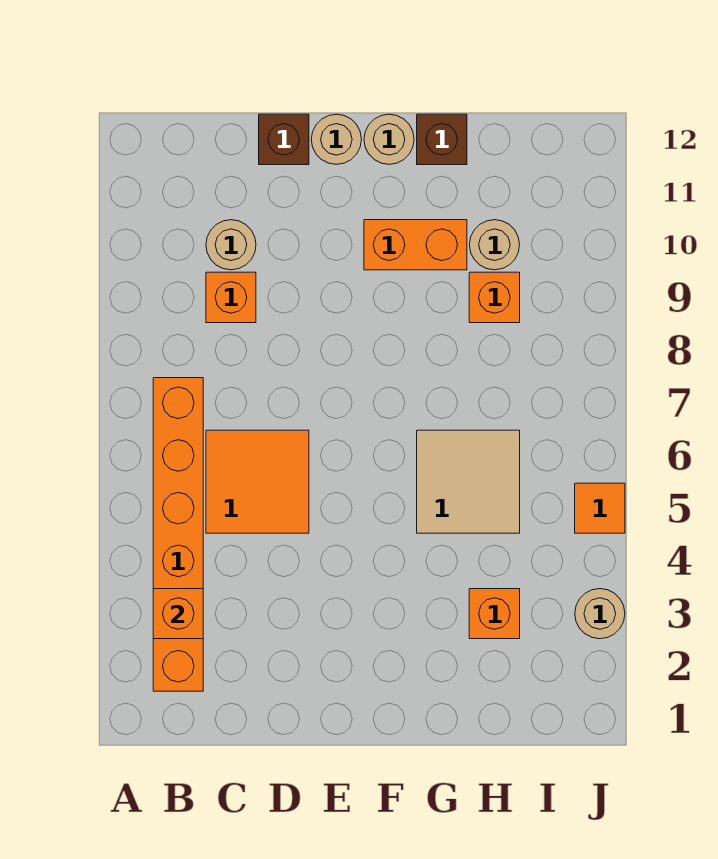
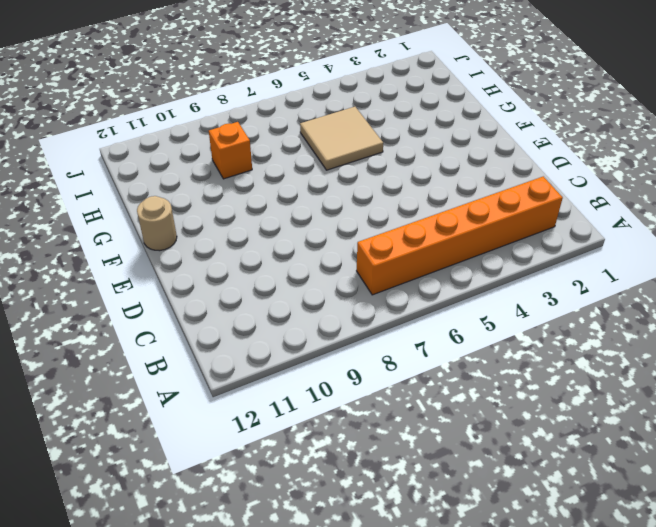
none -> orange tile C5:D6 level 1
none -> orange brick C9 level 1
none -> tan round brick C10 level 1

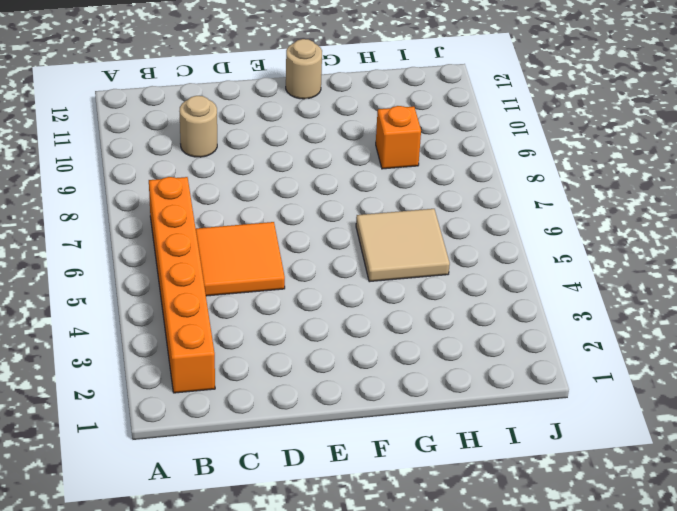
none -> orange brick C9 level 1
none -> brown brick D12 level 1
none -> tan round brick E12 level 1

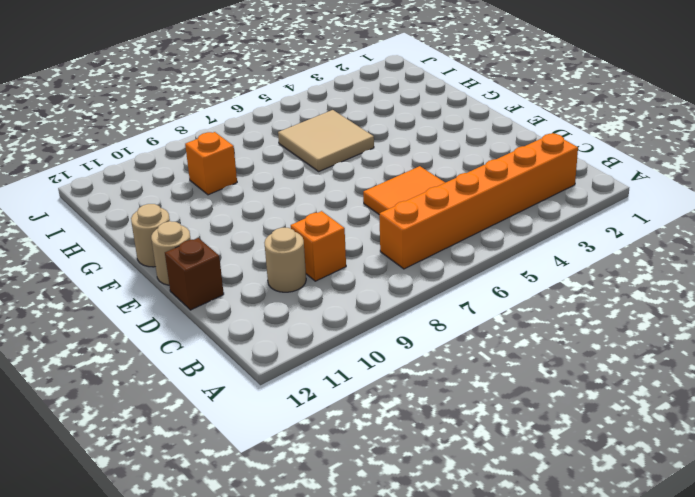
none -> orange brick F10:G10 level 1
none -> brown brick G12 level 1
none -> orange brick H3 level 1

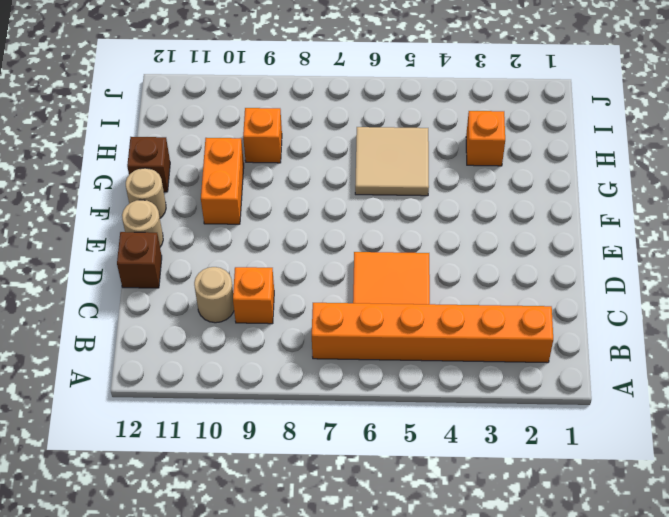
none -> tan round brick H10 level 1
none -> tan round brick J3 level 1
none -> orange tile J5 level 1

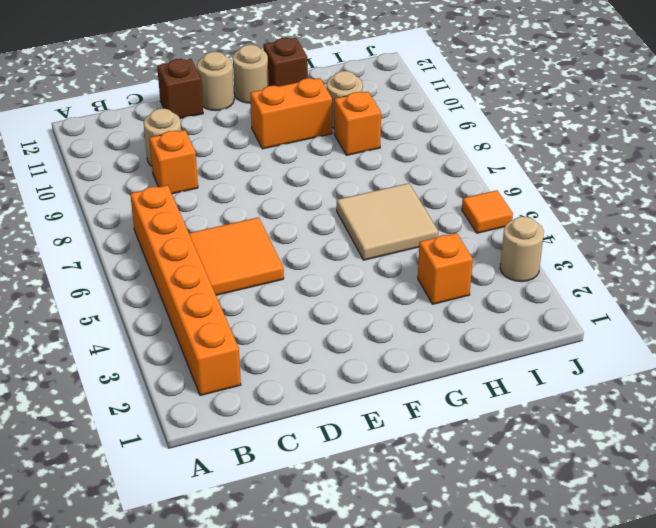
none -> orange brick B3 level 2

